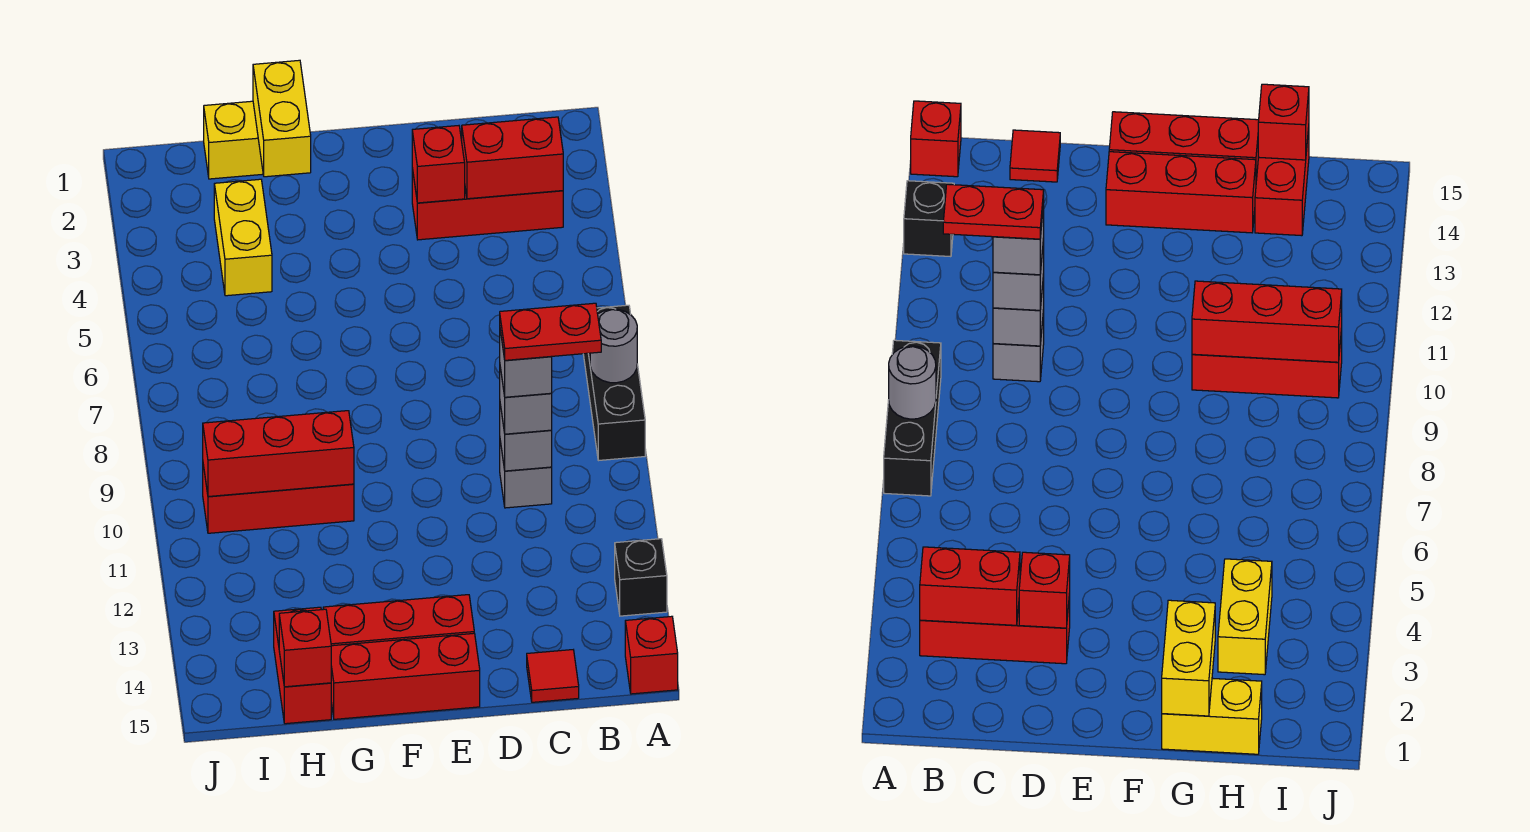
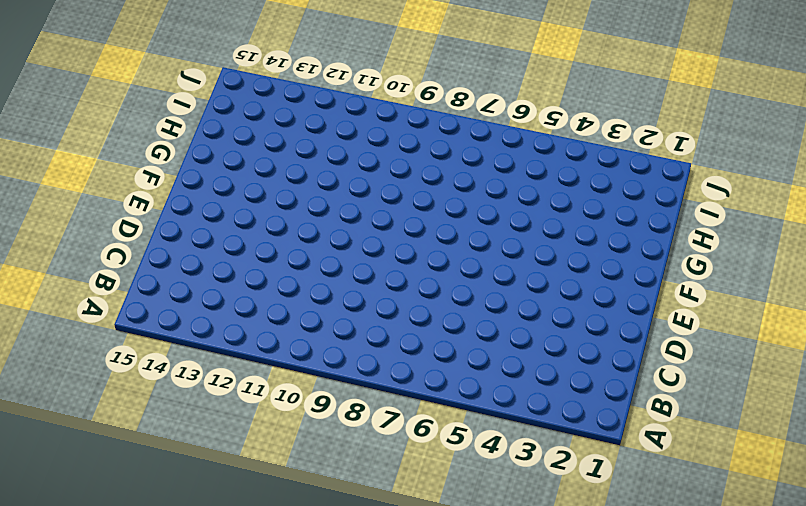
none -> black brick A7:A9 level 1
none -> black brick A13 level 1
none -> red brick A15 level 1

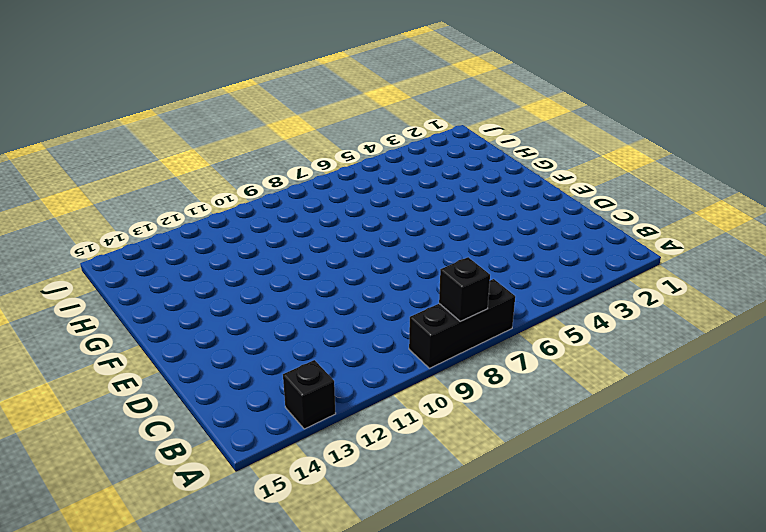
black brick A8 level 2 -> grey round brick A8 level 2
none -> red brick A15 level 1
none -> red brick B3:D3 level 1
none -> grey brick C10 level 1

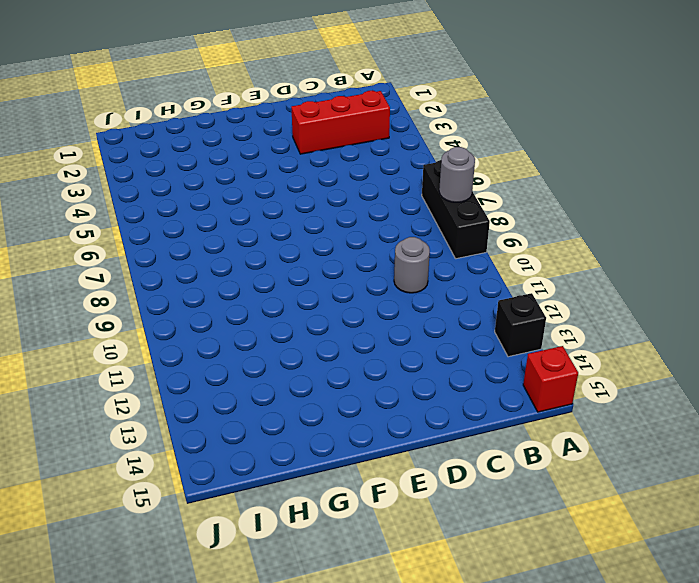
grey round brick C10 level 1 -> grey brick C10 level 1
none -> red tile C15 level 1
none -> red brick E14:G14 level 1
none -> red brick E15:G15 level 1

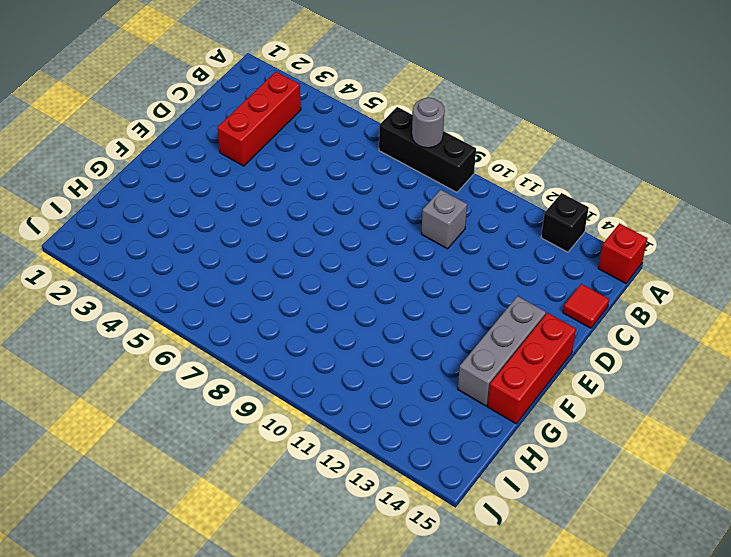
grey brick E14:G14 level 1 -> red brick E14:G14 level 1
none -> yellow brick G1:H1 level 1
none -> red brick G10:I10 level 1
none -> yellow brick H3:H4 level 1

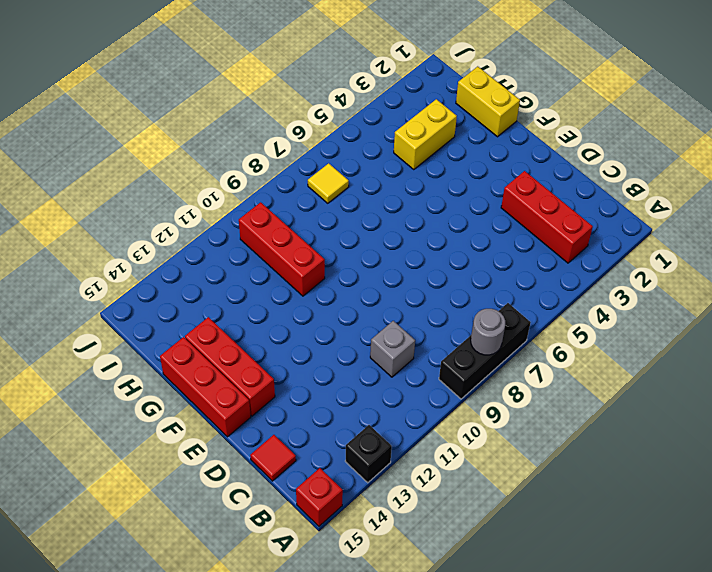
yellow tile I7 level 1 -> none
none -> red brick H14:H15 level 1
none -> red brick B3:C3 level 2
none -> grey brick C10 level 2

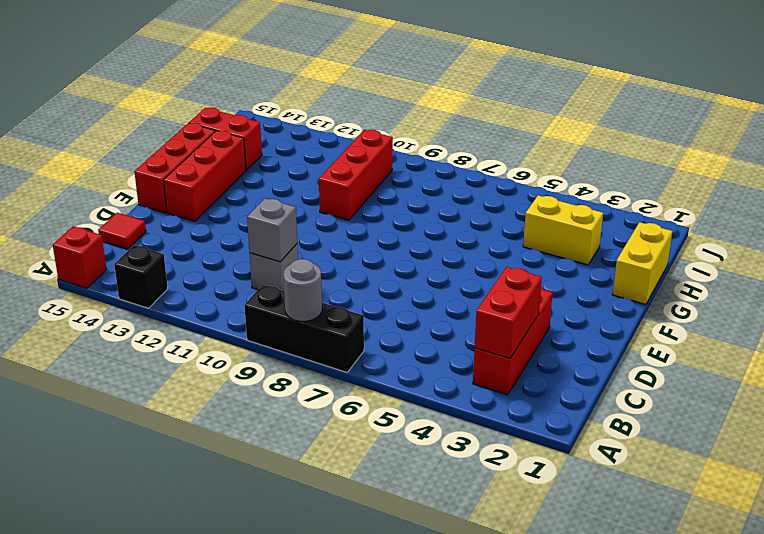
none -> red brick D3 level 2
none -> yellow brick G1:G2 level 2
none -> red brick G10:I10 level 2

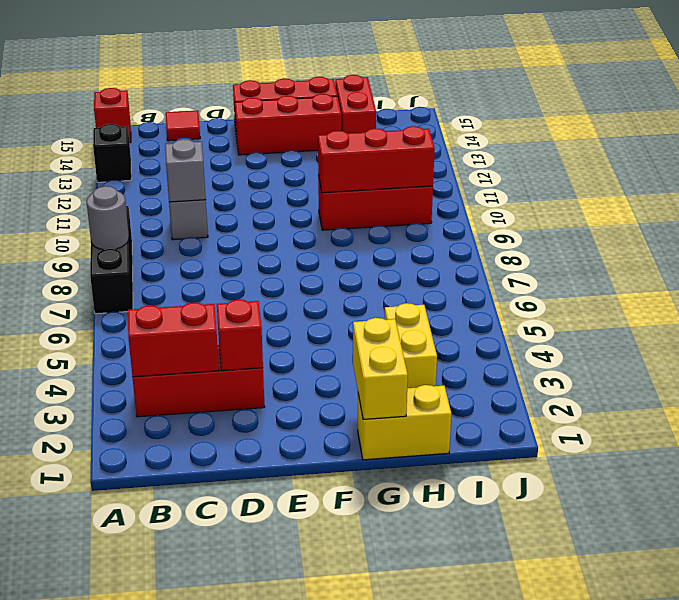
none -> red brick H15 level 2
none -> grey brick C10 level 3
none -> grey brick C10 level 4

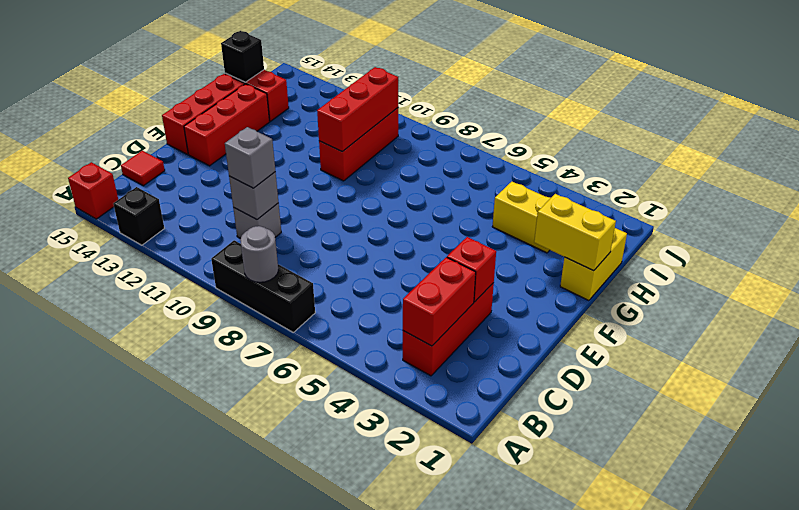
black brick H15 level 2 -> red brick H15 level 2
none -> grey brick C10 level 4
none -> red plate B10:C10 level 5

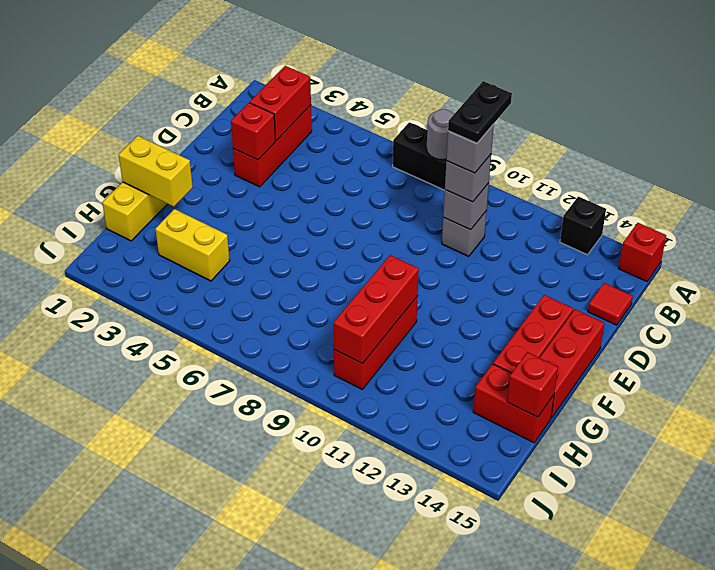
black plate B10:C10 level 5 -> red plate B10:C10 level 5

